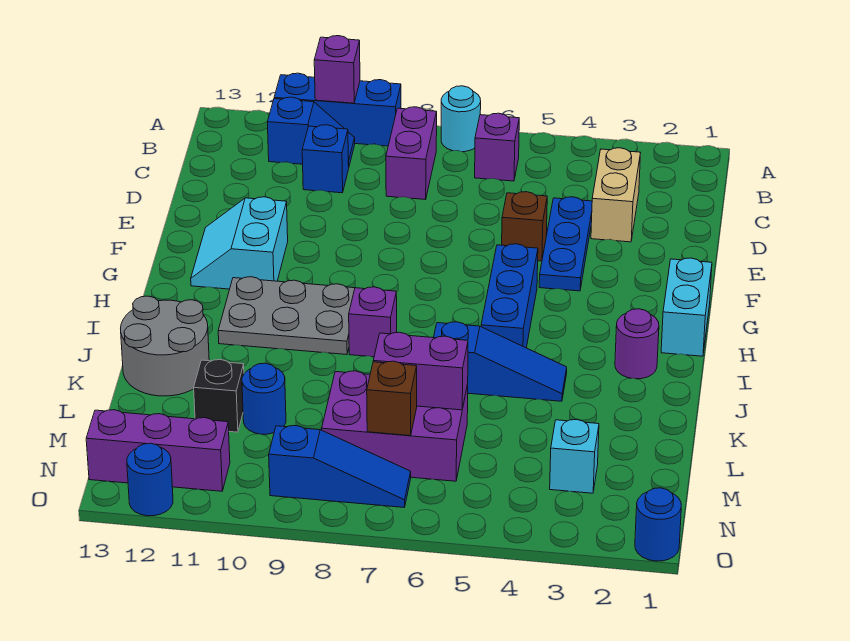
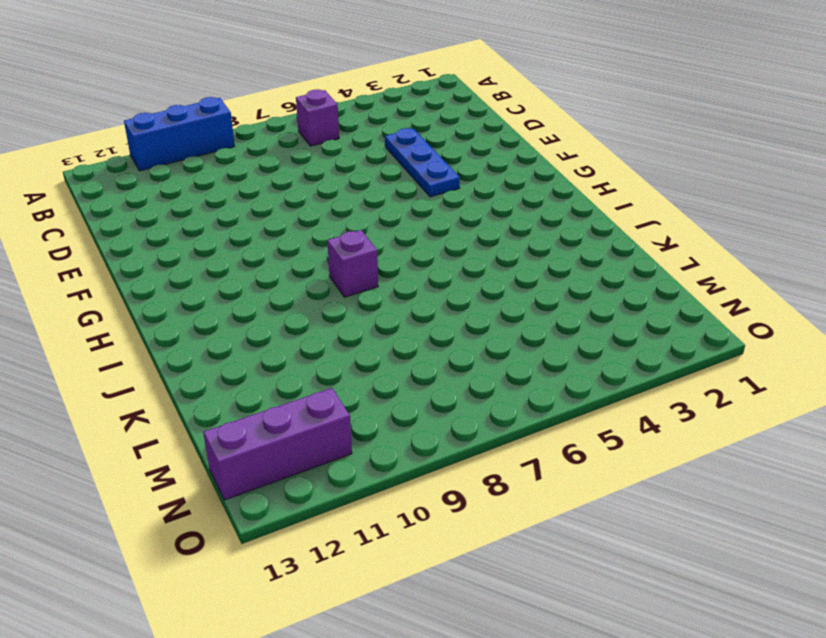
none -> cyan round brick A7 level 1
none -> purple brick B8:C8 level 1
none -> blue slope B10:B11 level 1 top 11

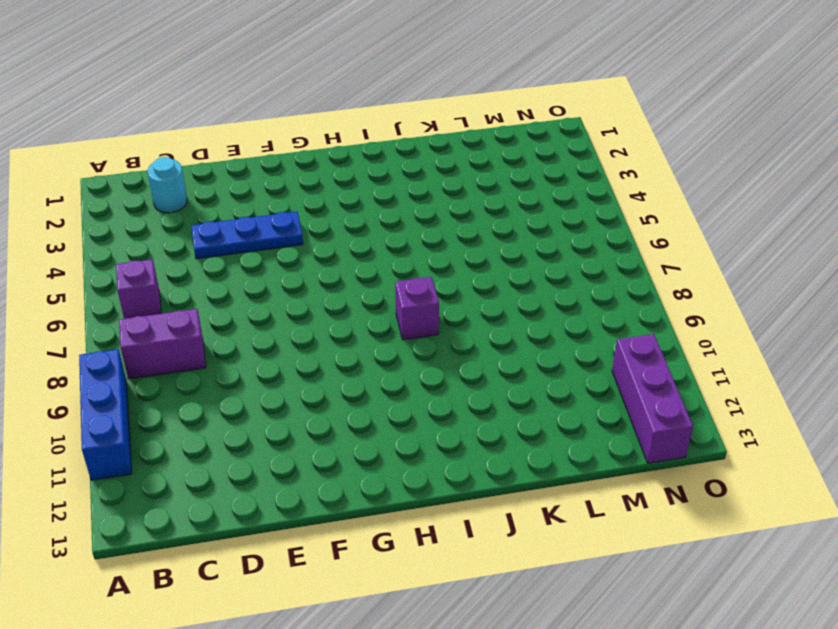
cyan round brick C2 level 1 -> cyan round brick A7 level 1
none -> blue slope B10:B11 level 1 top 11
none -> tan brick C3:D3 level 1
none -> blue brick C10 level 1

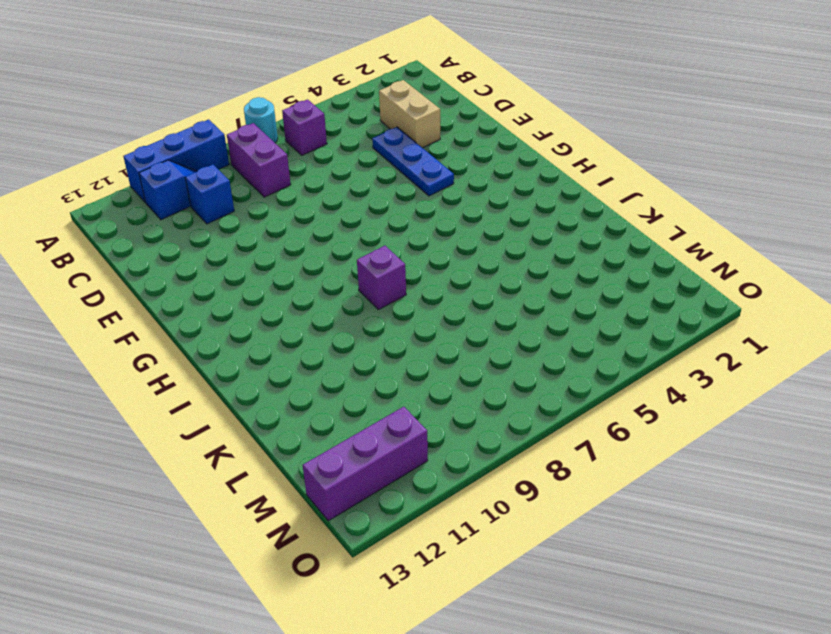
none -> brown brick E5 level 1
none -> cyan slope F11:G12 level 1 top 11
none -> cyan brick G1:H1 level 1

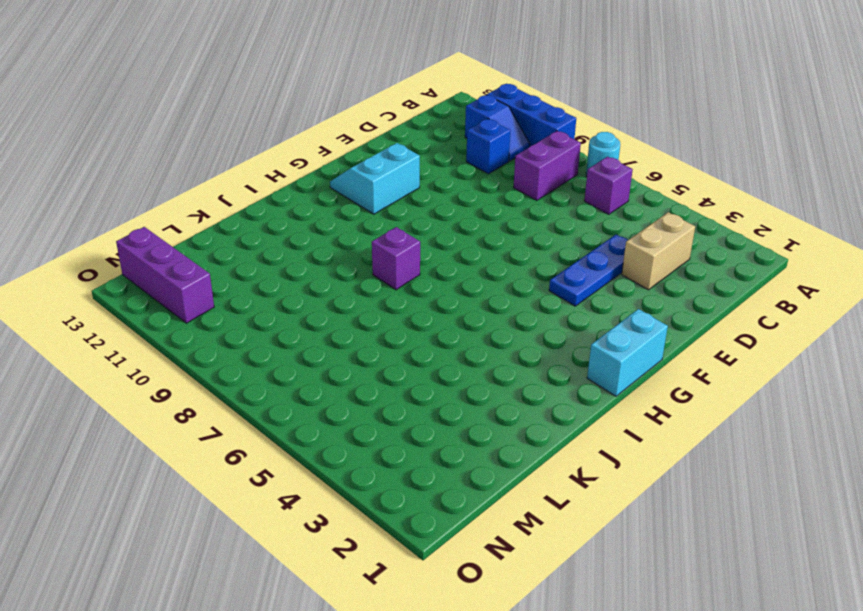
none -> brown brick E5 level 1
none -> blue brick G5:I5 level 1
none -> grey plate H9:I11 level 1

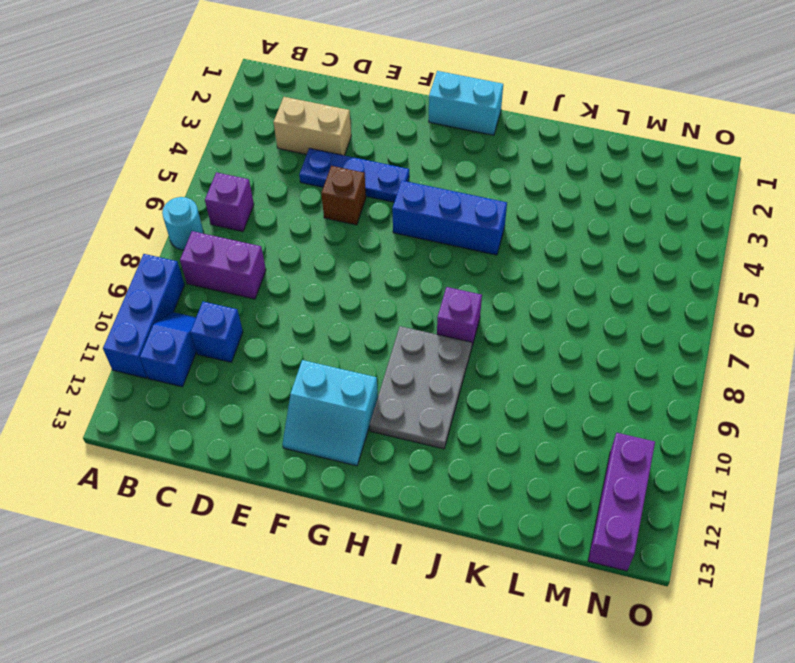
none -> purple round brick I2 level 1
none -> blue slope J4:J6 level 1 top 6
none -> grey round brick J12:K13 level 1

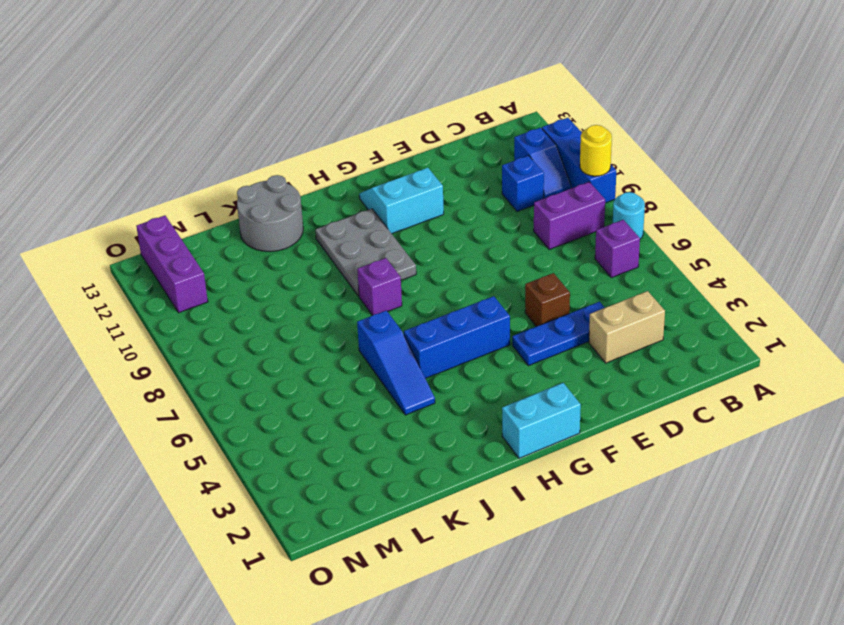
yellow round brick A9 level 2 -> none
none -> purple round brick I2 level 1
none -> purple brick L6:M8 level 1
none -> blue round brick L10 level 1

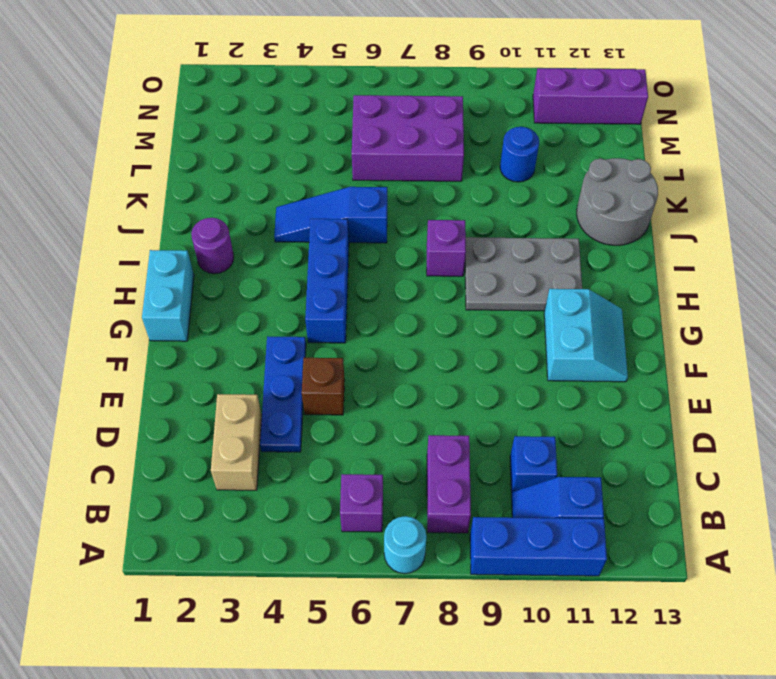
none -> black brick L11 level 1
none -> cyan brick M3 level 1
none -> blue slope N7:N9 level 1 top 9

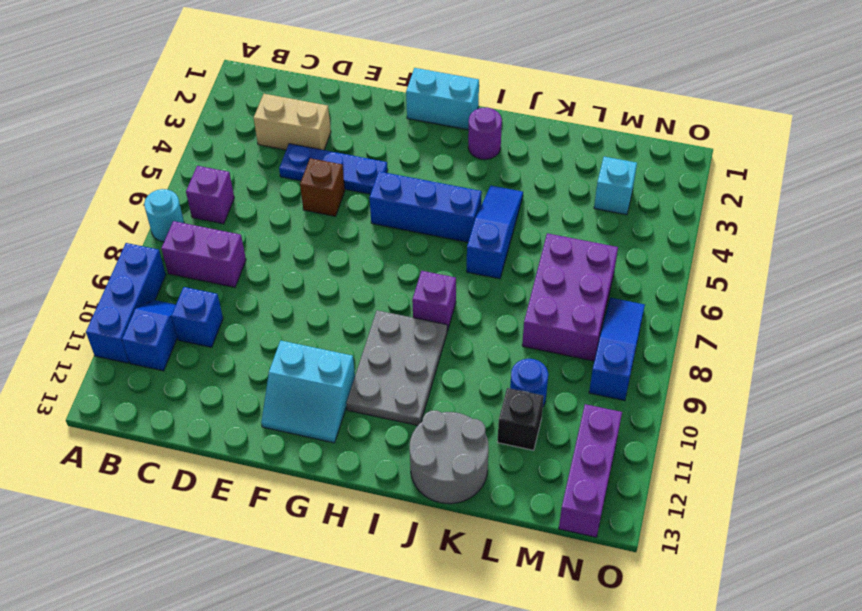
none -> blue round brick O1 level 1
none -> blue round brick O12 level 1
none -> purple brick A10 level 2

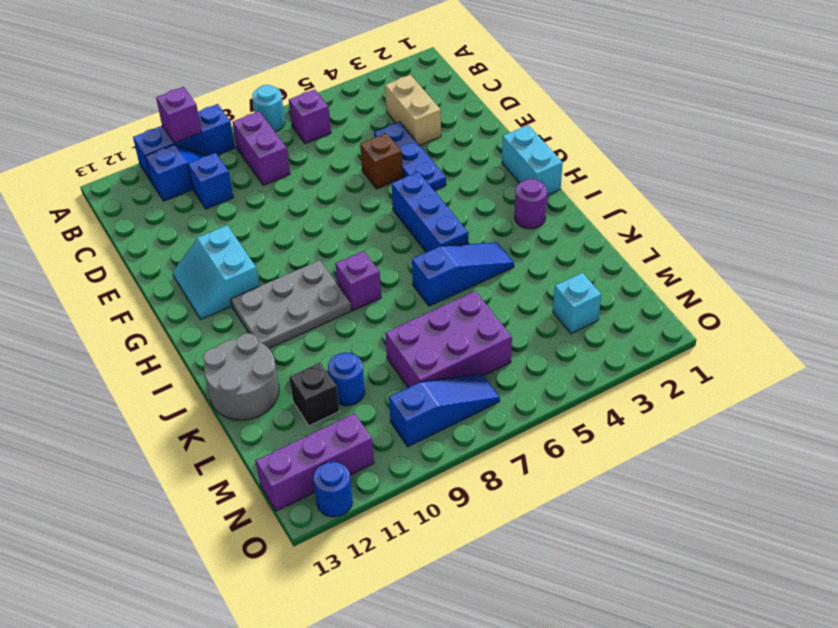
none -> blue round brick O1 level 1
none -> purple brick L6:L7 level 2
none -> brown brick M7 level 2

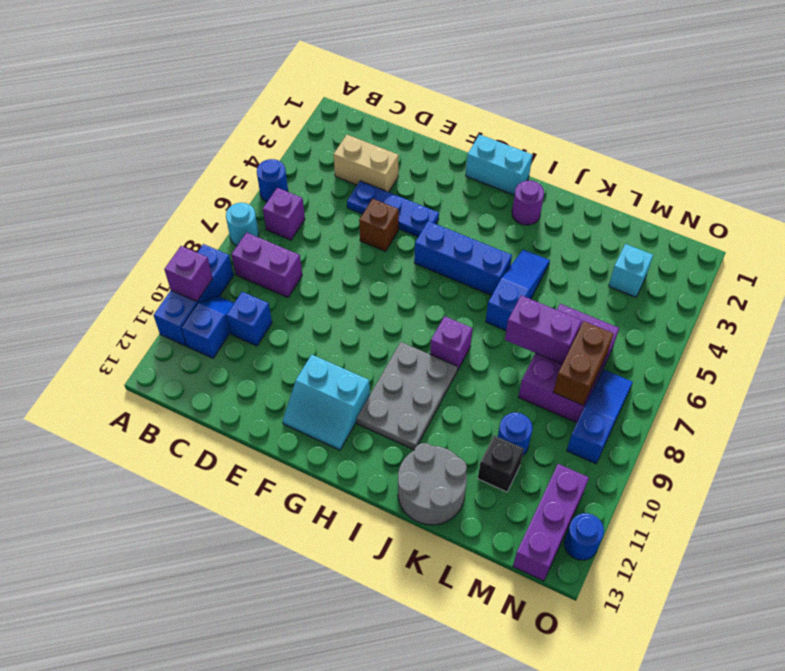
blue round brick A5 level 1 -> blue round brick O1 level 1
purple brick K7:L7 level 2 -> purple brick L6:L7 level 2
brown brick M7:M8 level 2 -> brown brick M7 level 2

